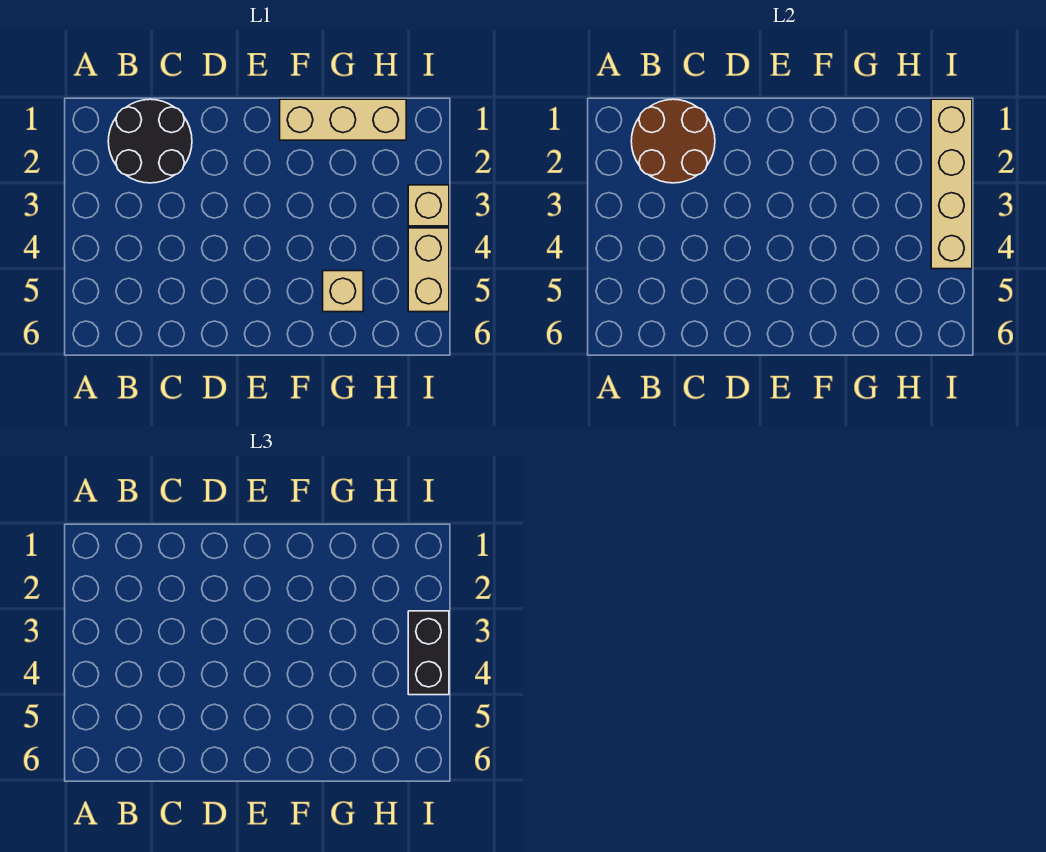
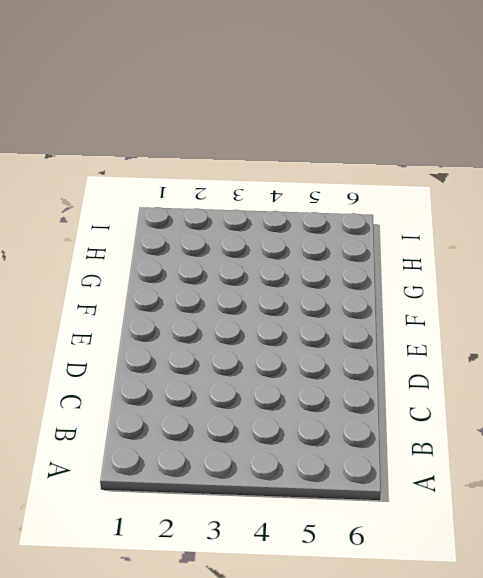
none -> black round brick B1:C2 level 1
none -> tan brick F1:H1 level 1

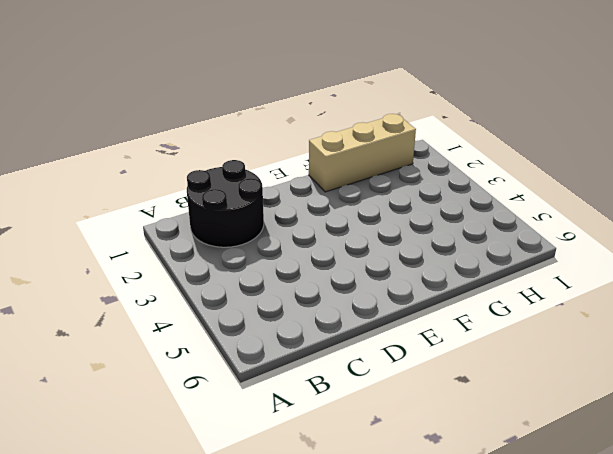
none -> tan brick G5 level 1
none -> tan brick I3 level 1

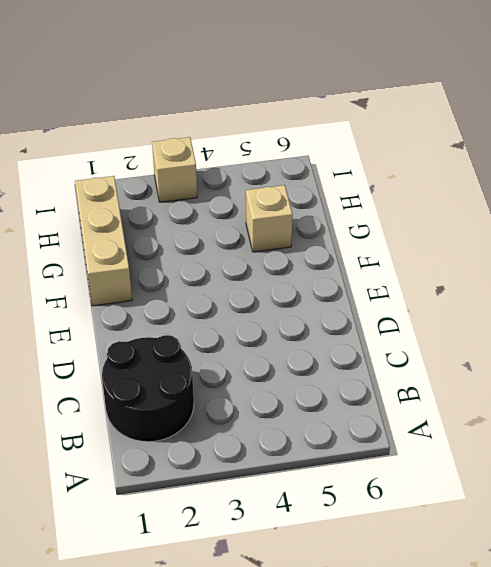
none -> tan brick I4:I5 level 1
none -> brown round brick B1:C2 level 2

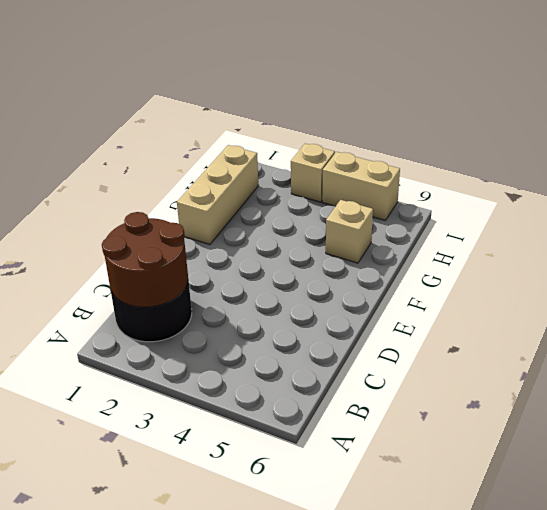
none -> tan brick I1:I4 level 2
none -> black brick I3:I4 level 3

